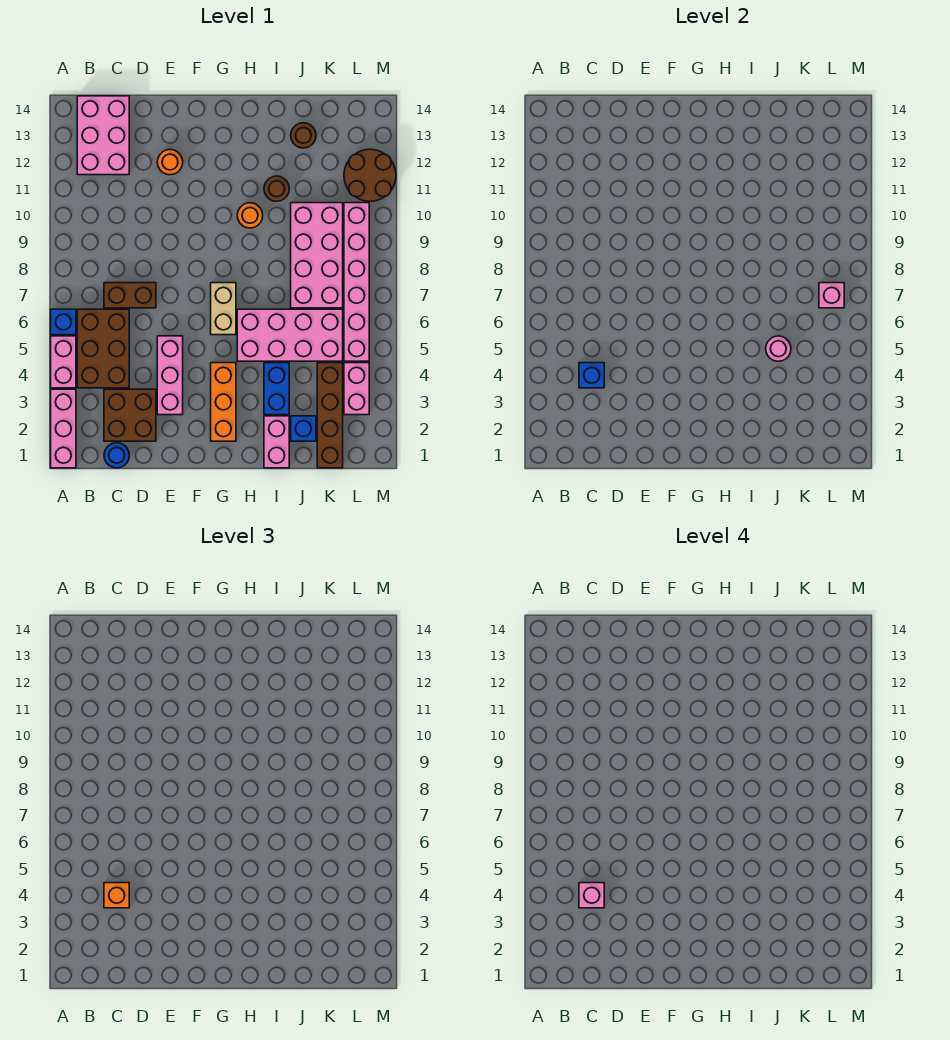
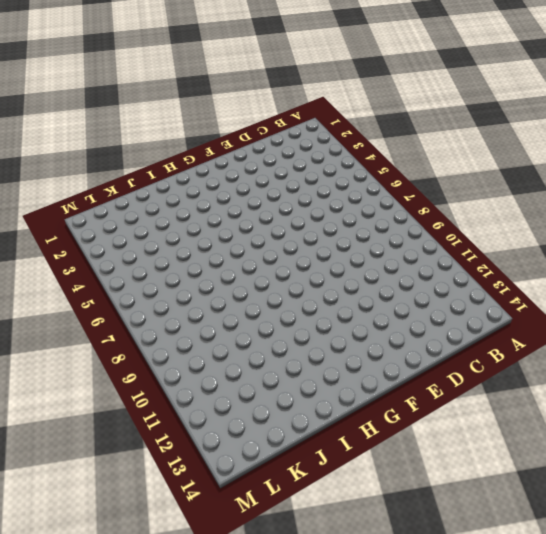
none -> pink brick A1:A3 level 1
none -> pink brick A4:A5 level 1
none -> blue brick A6 level 1

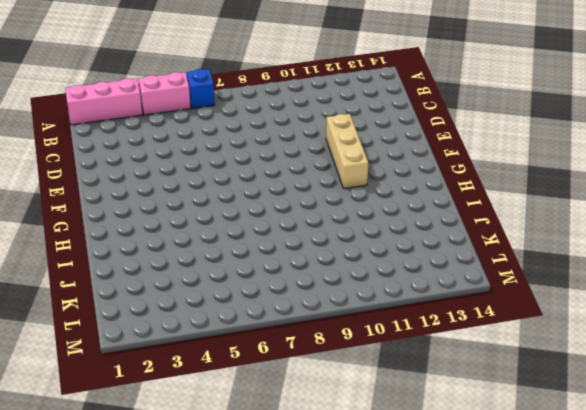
tan brick E11:G11 level 1 -> none
none -> brown brick B4:C6 level 1
none -> pink brick B12:C14 level 1
none -> blue round brick C1 level 1

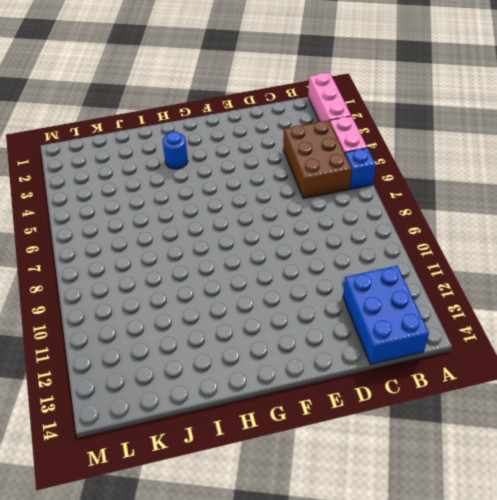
blue brick B12:C14 level 1 -> pink brick B12:C14 level 1
blue round brick H3 level 1 -> blue round brick C1 level 1
none -> brown brick C2:D3 level 1
none -> brown brick C7:D7 level 1
none -> pink brick E3:E5 level 1

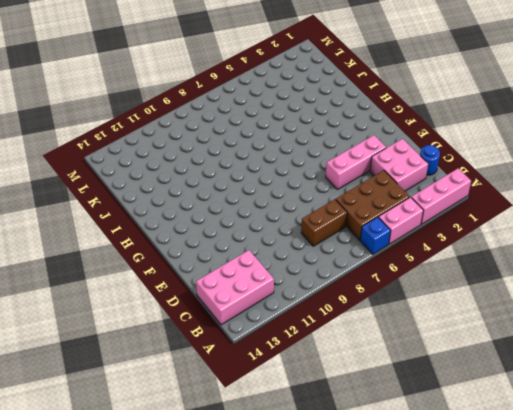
pink brick C2:D3 level 1 -> brown brick C2:D3 level 1
brown brick C7:C8 level 1 -> brown brick C7:D7 level 1
none -> orange round brick E12 level 1
none -> orange brick G2:G4 level 1
none -> tan brick G6:G7 level 1

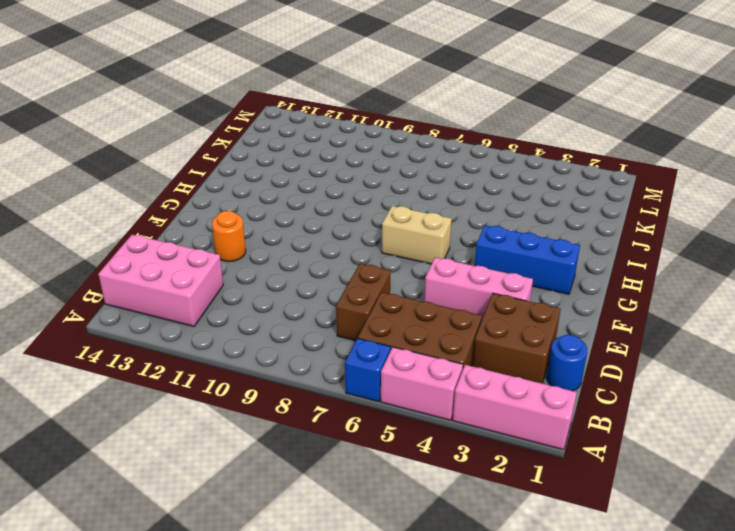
blue brick G2:G4 level 1 -> orange brick G2:G4 level 1
none -> pink brick H5:K6 level 1
none -> orange round brick H10 level 1
none -> pink brick I1:I2 level 1

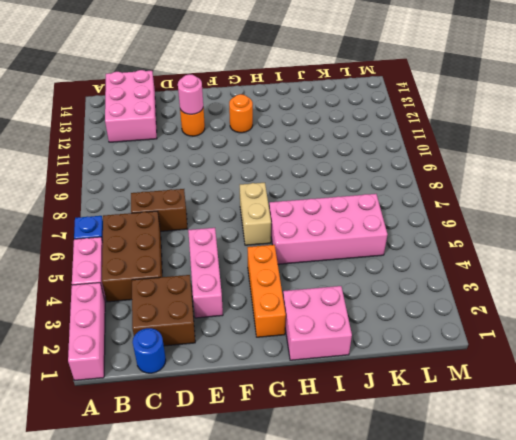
pink round brick E12 level 2 -> pink round brick J5 level 2
orange round brick G12 level 1 -> orange round brick H10 level 1
pink brick H1:I2 level 1 -> pink brick I1:I2 level 1
none -> blue brick I3:I4 level 1
none -> brown round brick I11 level 1
none -> blue brick J2 level 1

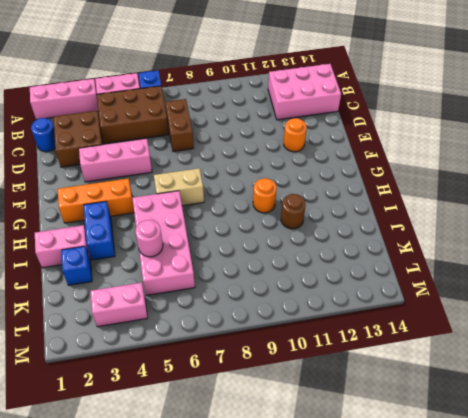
blue brick H3:I3 level 1 -> blue brick I3:I4 level 1
none -> pink brick J7:K10 level 1
none -> brown round brick J13 level 1
none -> brown brick K1:K4 level 1

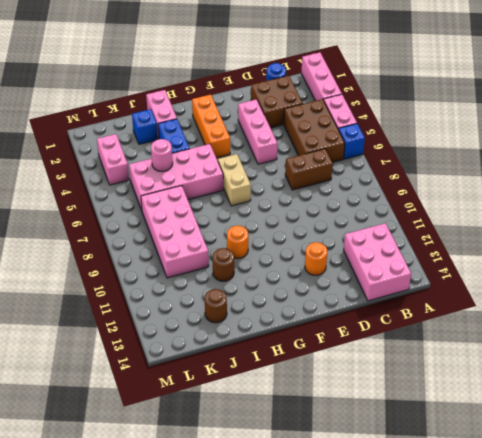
none -> brown brick K1:K4 level 1
none -> pink brick L5:L10 level 1
none -> brown round brick L11:M12 level 1

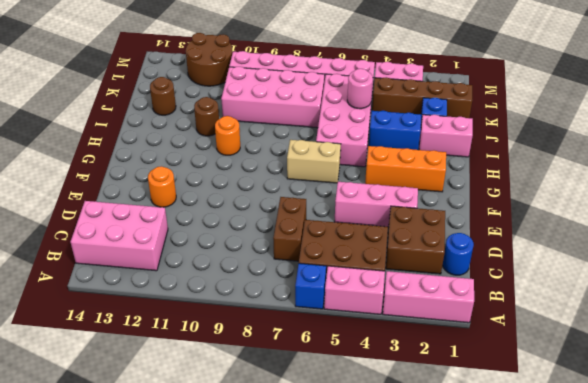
none -> blue brick C4 level 2
none -> pink brick L7 level 2
none -> orange brick C4 level 3

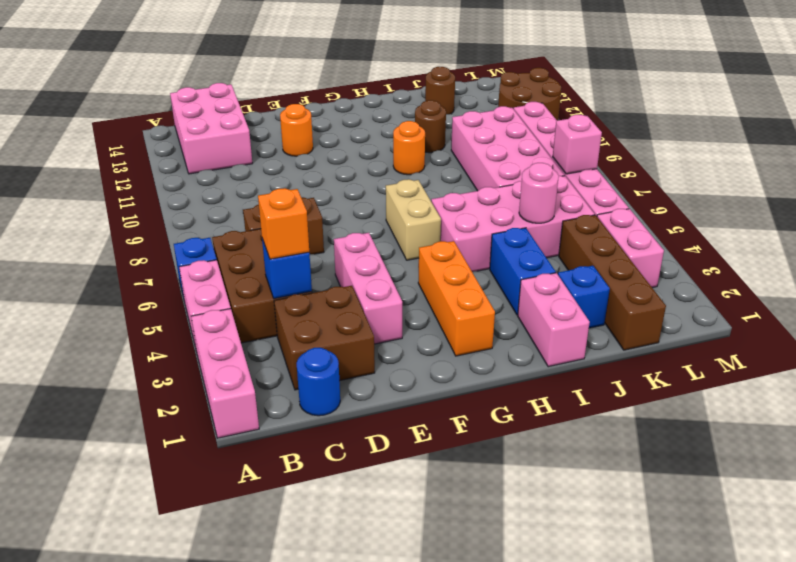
none -> pink brick C4 level 4

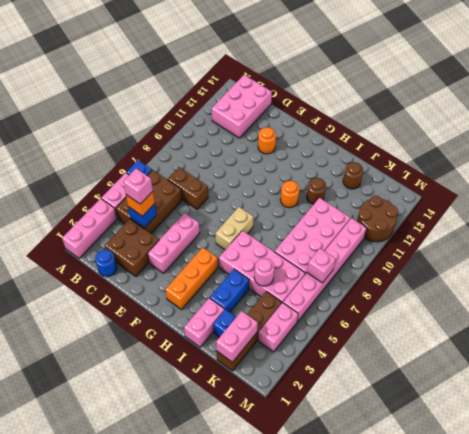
pink brick K1:K2 level 2 -> none

